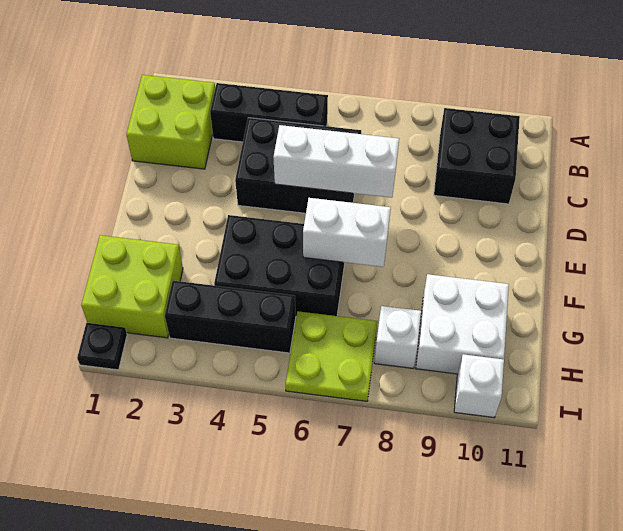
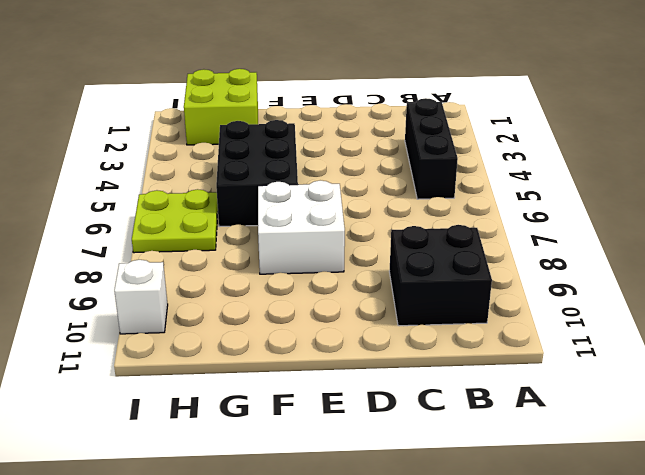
white brick E7:F8 level 1 -> white brick G9:H10 level 1
none -> lime brick B1:C2 level 1
none -> black brick C4:D6 level 1
none -> black brick H3:H5 level 1

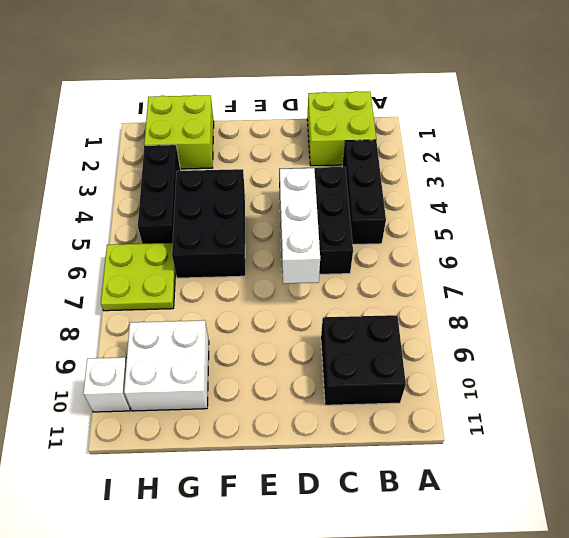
none -> white brick H8 level 1
none -> black plate I1 level 1
none -> white brick F6:F7 level 2

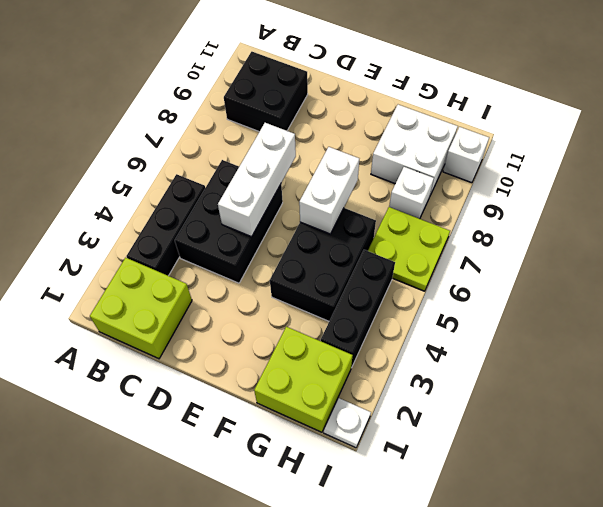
white plate I1 level 1 -> black plate I1 level 1

